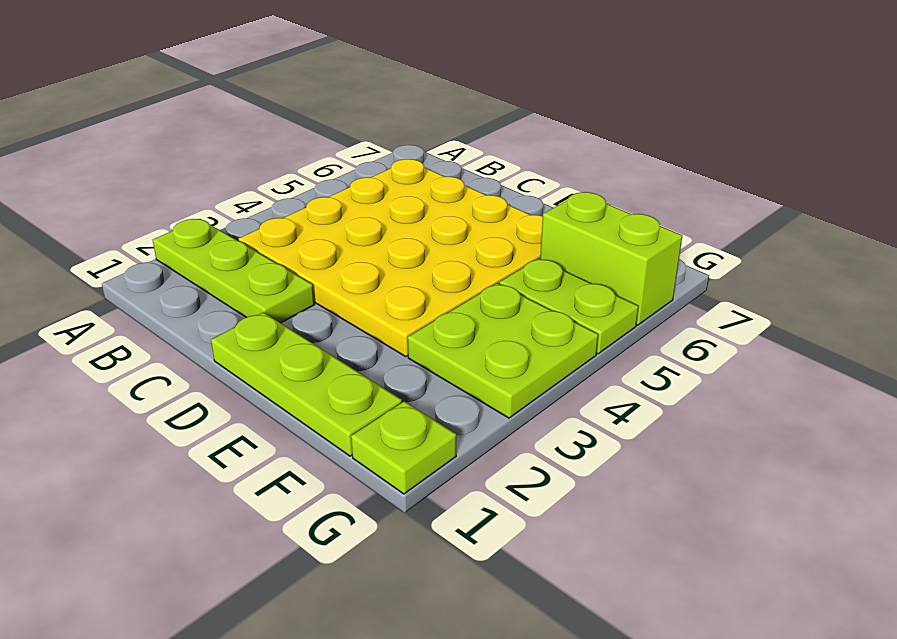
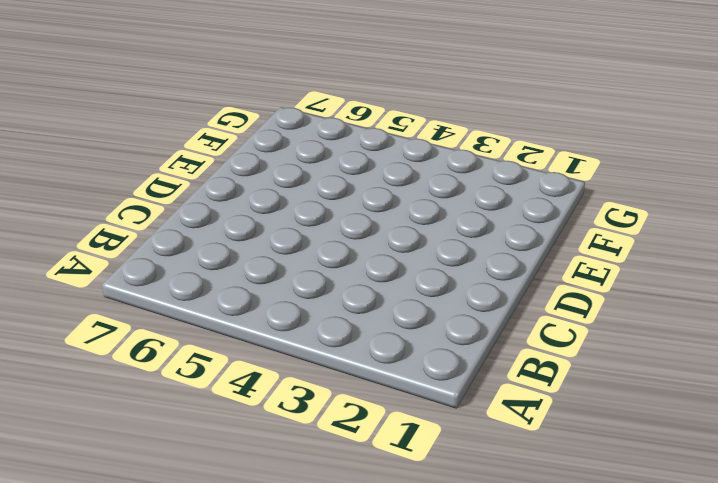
none -> lime plate A2:C2 level 1
none -> yellow plate B3:E6 level 1

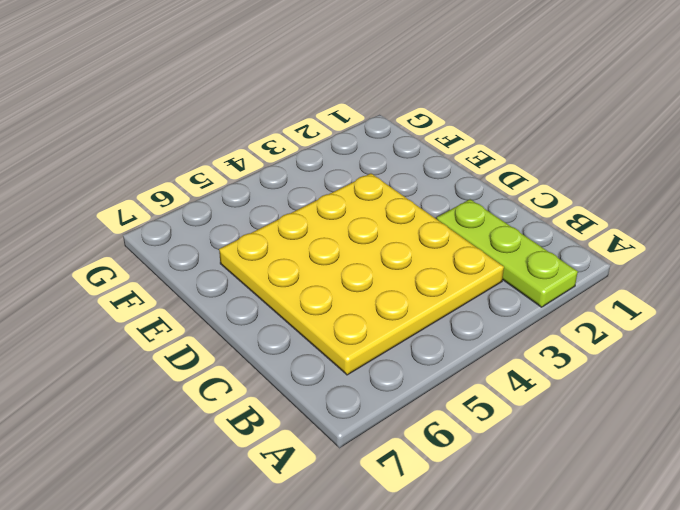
none -> lime plate D1:F1 level 1
none -> lime plate F3:G4 level 1

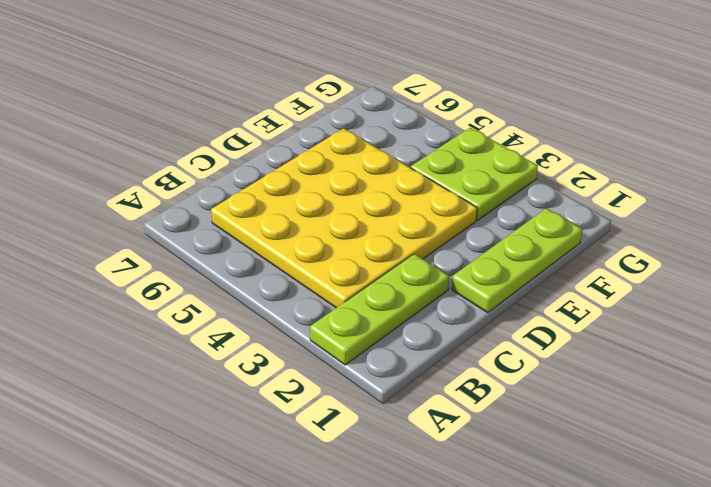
none -> lime plate F5:G5 level 1
none -> lime brick F6:G6 level 1

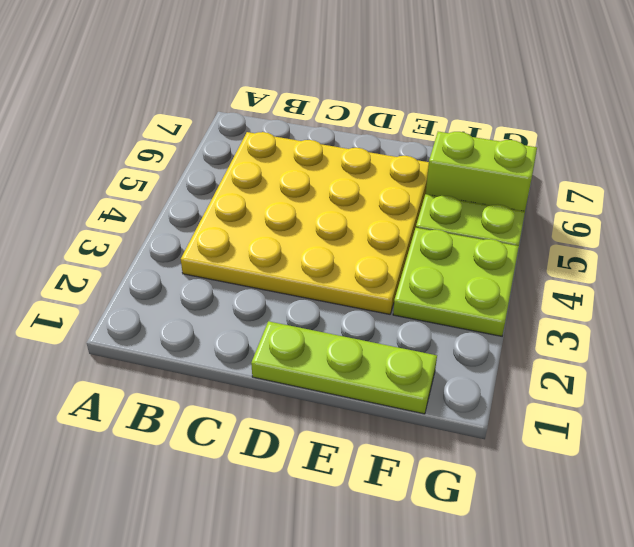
none -> lime plate A2:C2 level 1
none -> lime plate G1 level 1

